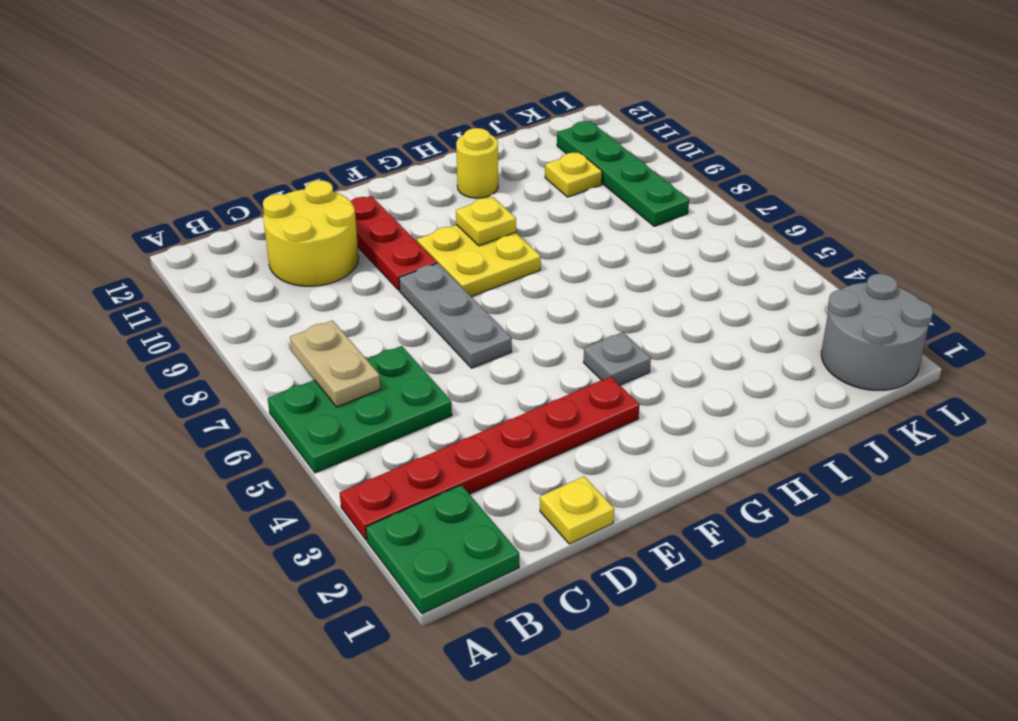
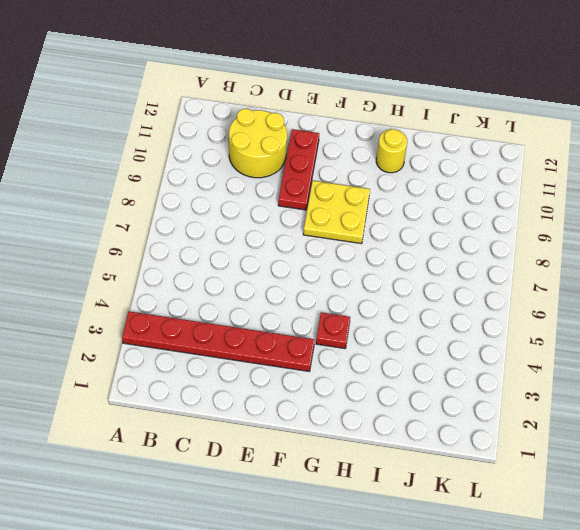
red plate G4 level 1 -> grey plate G4 level 1
none -> green plate A1:B2 level 1
none -> green plate A5:C6 level 1
none -> yellow plate D1 level 1

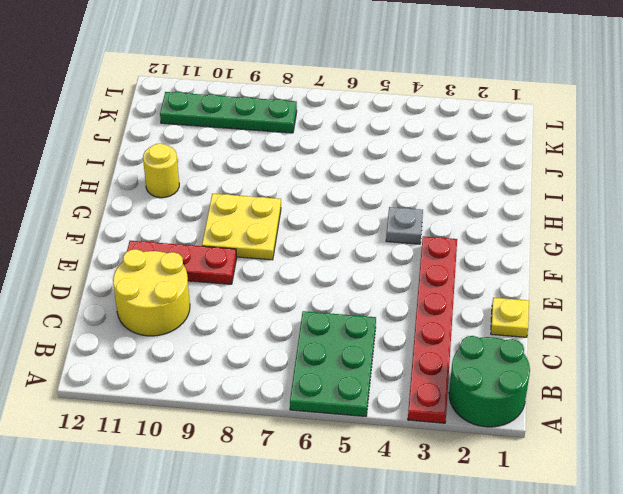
green round brick A1:B2 level 1 -> green plate A1:B2 level 1
none -> grey plate E6:E8 level 1
none -> yellow plate J10 level 1
none -> grey round brick K1:L2 level 1

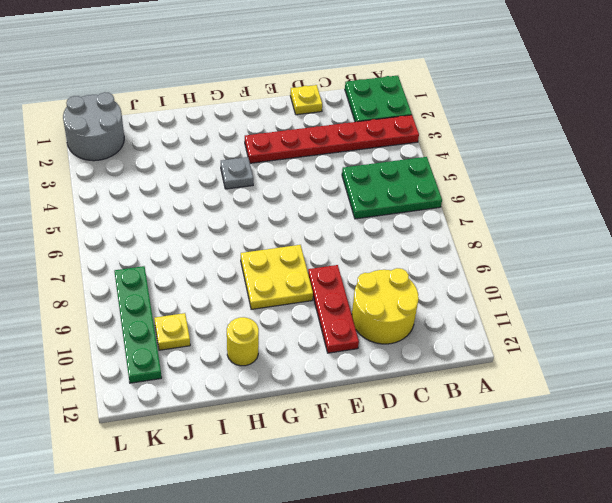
none -> grey plate E6:E8 level 1
none -> tan plate B6:B7 level 2
none -> yellow plate G9 level 2

